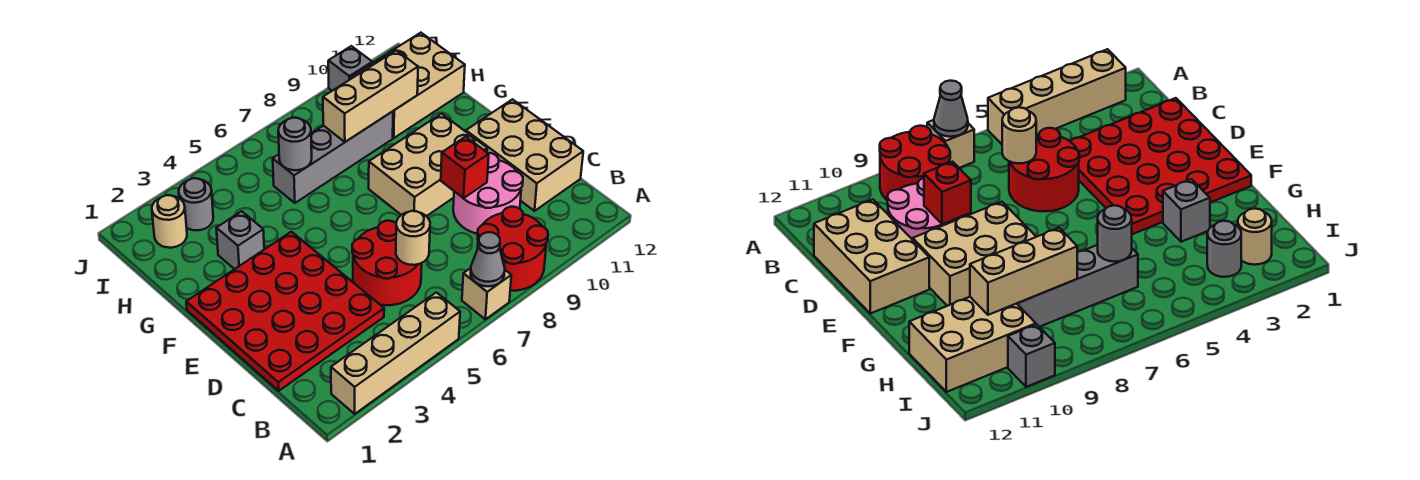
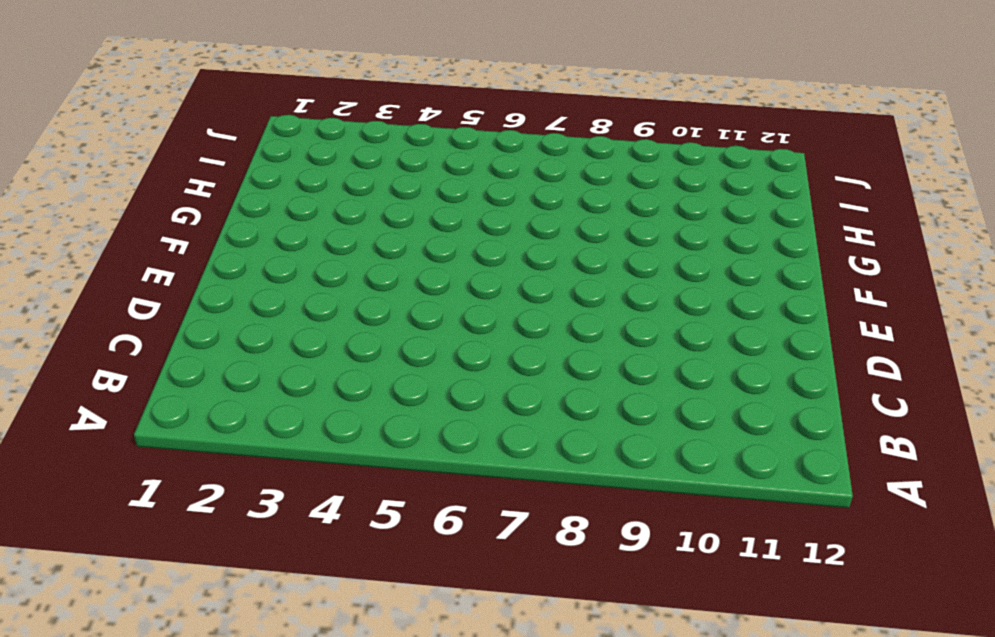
none -> tan brick A2:A5 level 1
none -> tan brick A7 level 1
none -> red round brick A8:B9 level 1

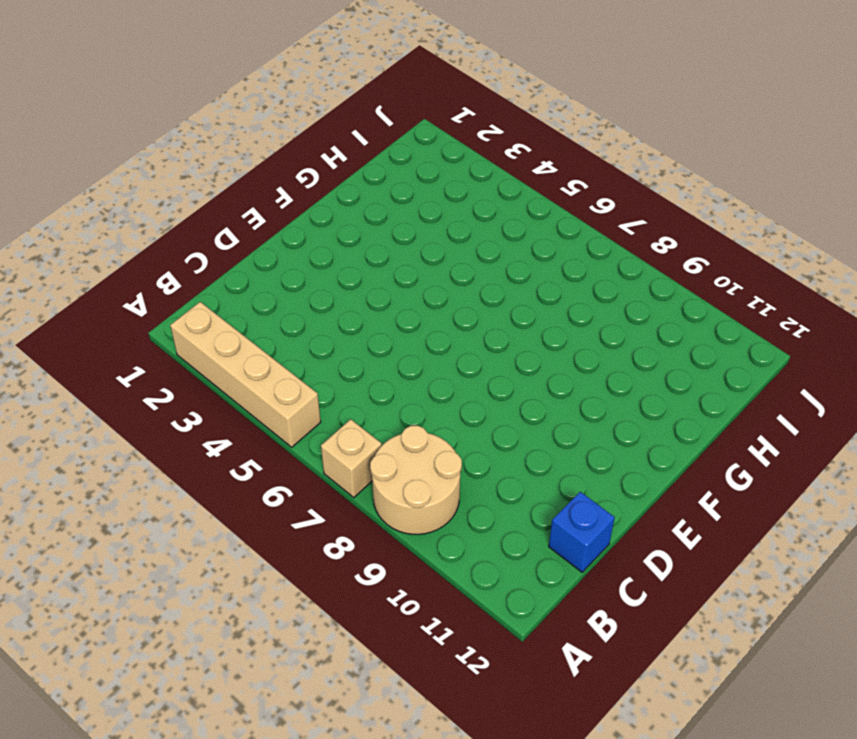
tan round brick A8:B9 level 1 -> red round brick A8:B9 level 1
blue brick C12 level 1 -> tan brick C11:E12 level 1
none -> red plate C1:F4 level 1
none -> red round brick C5:D6 level 1
none -> pink round brick C9:D10 level 1

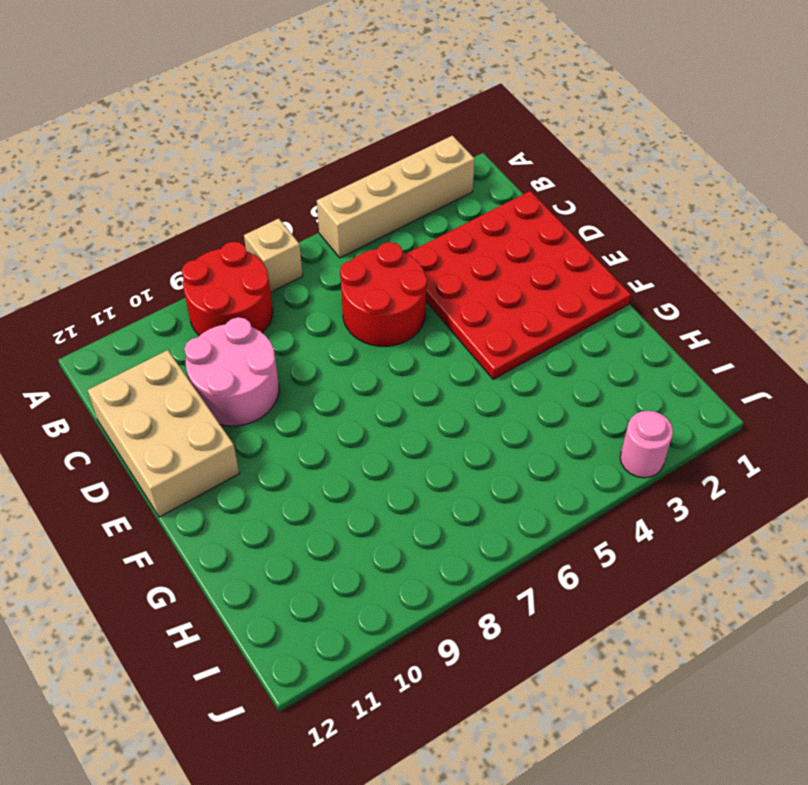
pink round brick J3 level 1 -> none
none -> tan brick E8:F10 level 1
none -> grey brick G3 level 1
none -> grey brick H6:H9 level 1

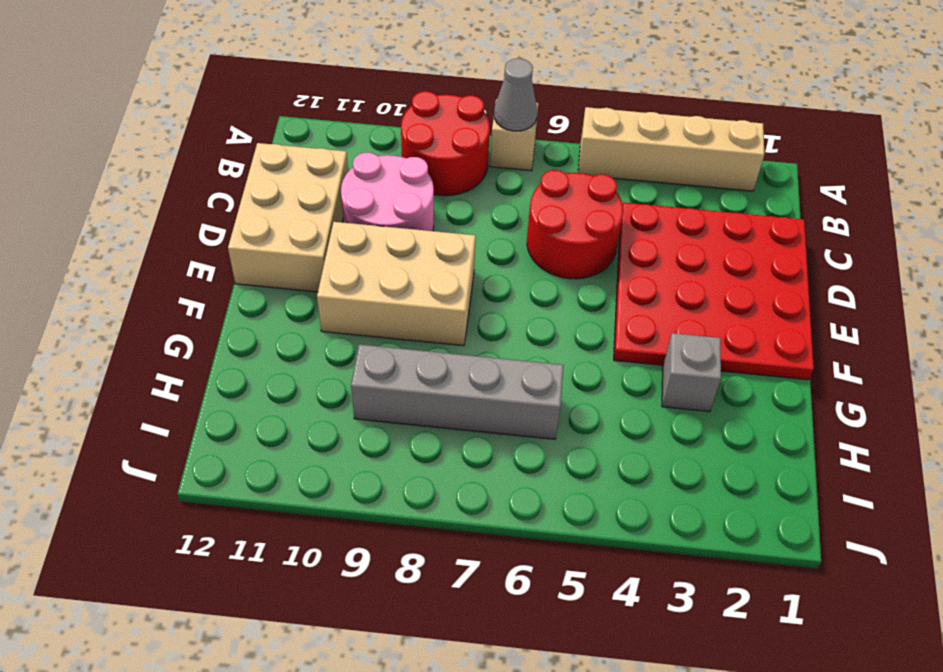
none -> tan brick H10:I12 level 1
none -> tan round brick I2 level 1
none -> grey round brick I3 level 1

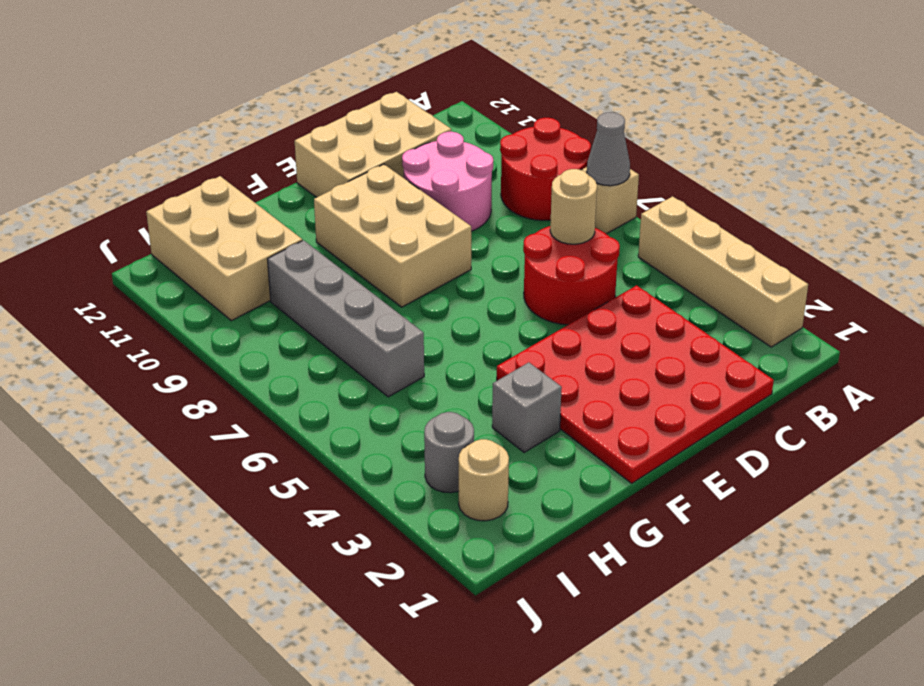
none -> grey brick J10 level 1
none -> red brick D9 level 2
none -> grey round brick H6 level 2

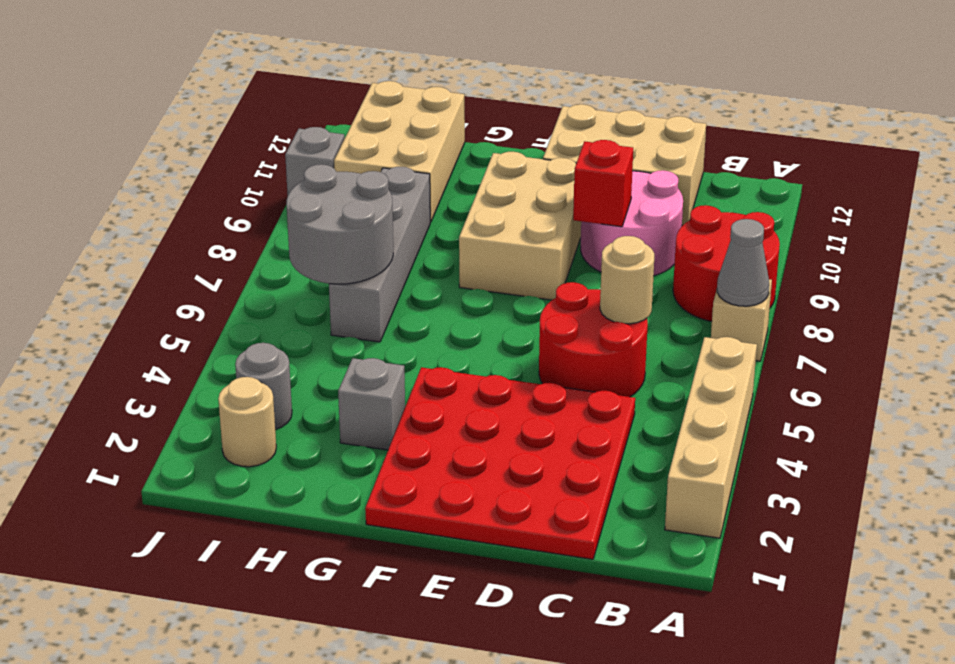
grey round brick H6:I7 level 2 -> grey round brick H6 level 2
none -> tan brick H8:H10 level 2

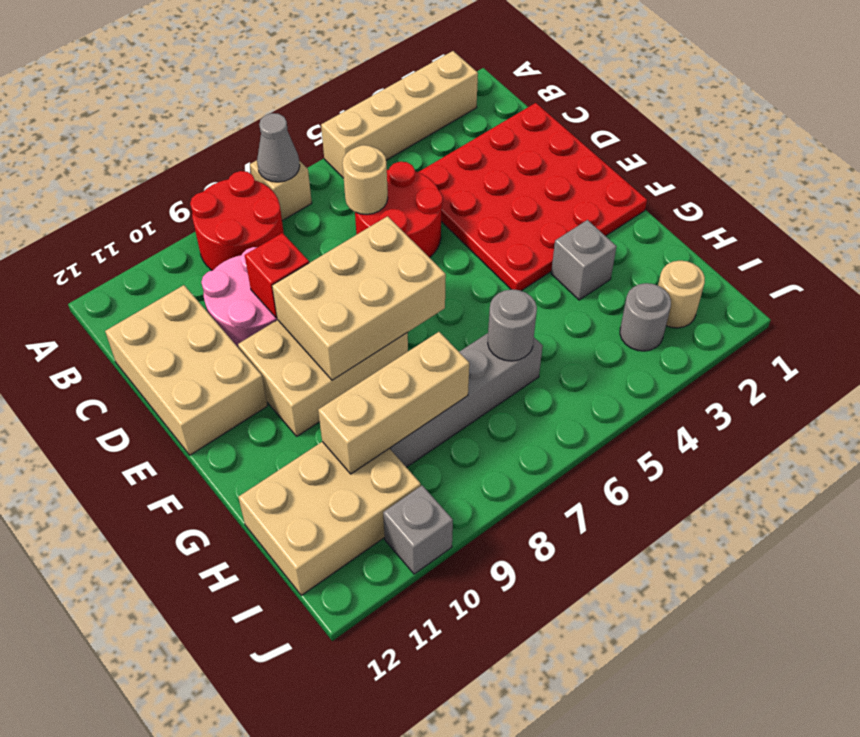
tan brick E7:F9 level 2 -> none

